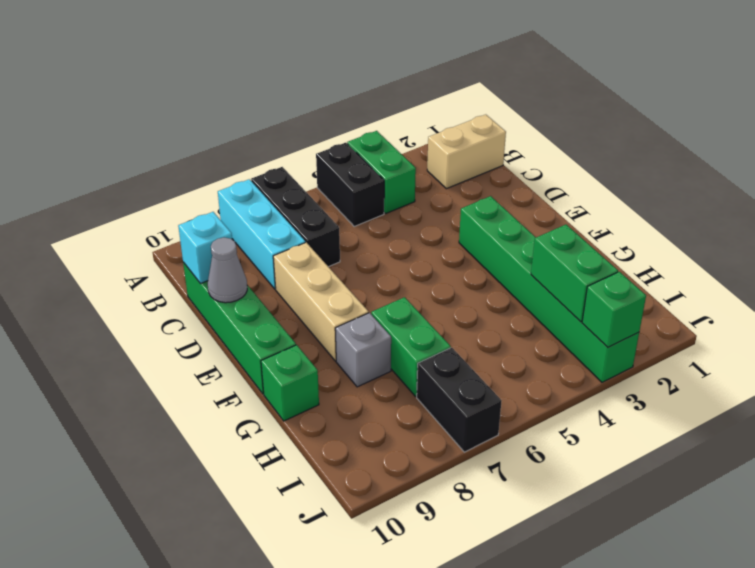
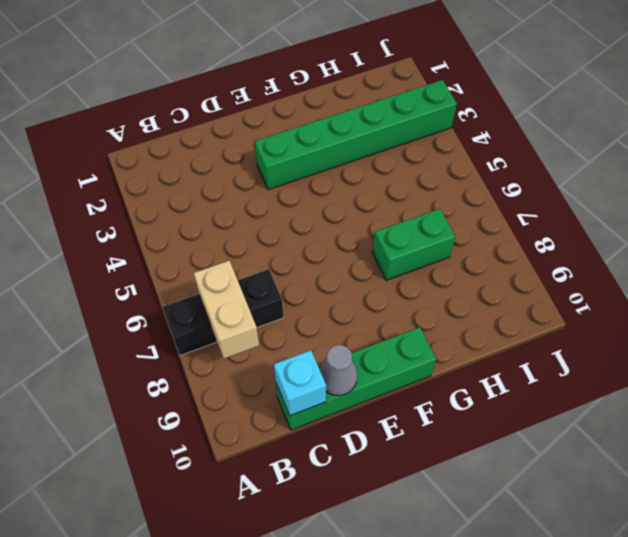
tan brick B7:B8 level 2 -> tan brick B1:B2 level 1
none -> green brick A4:B4 level 1
none -> black brick A5:B5 level 1
none -> cyan brick A8:C8 level 1

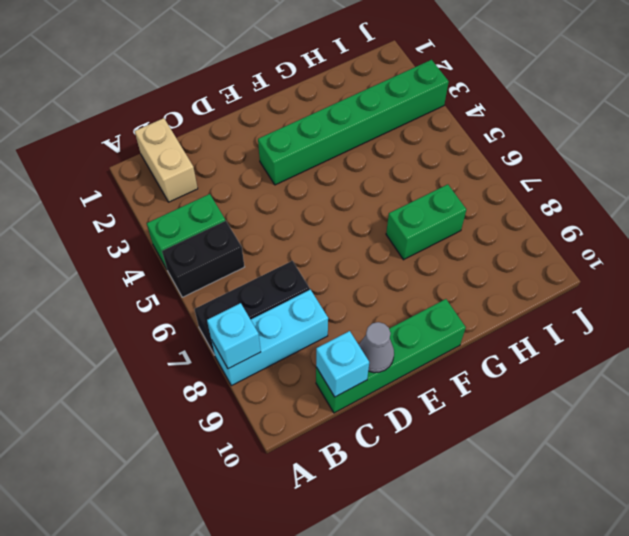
cyan brick A8 level 2 -> none
none -> tan brick D8:F8 level 1
none -> grey brick G8 level 1
none -> green brick G10 level 1

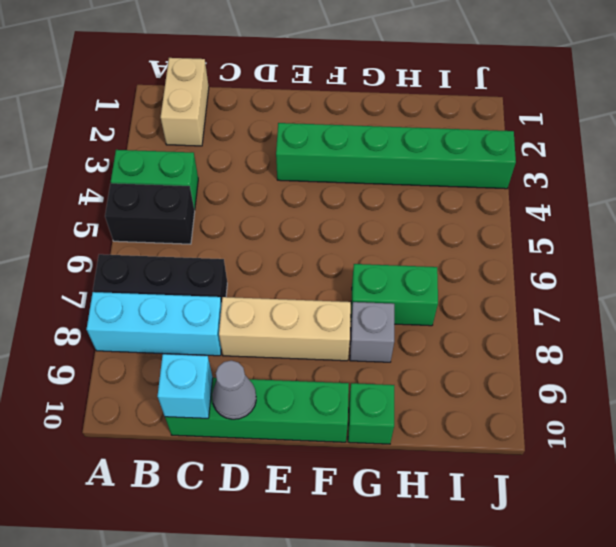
none -> black brick I7:J7 level 1
none -> green brick H3:I3 level 2
none -> green brick J3 level 2

